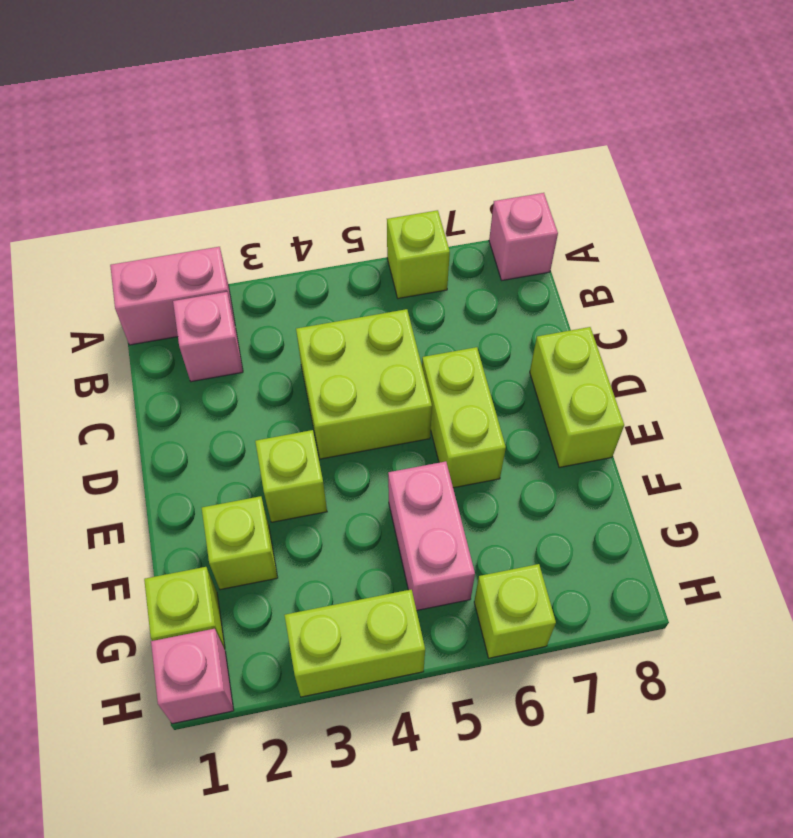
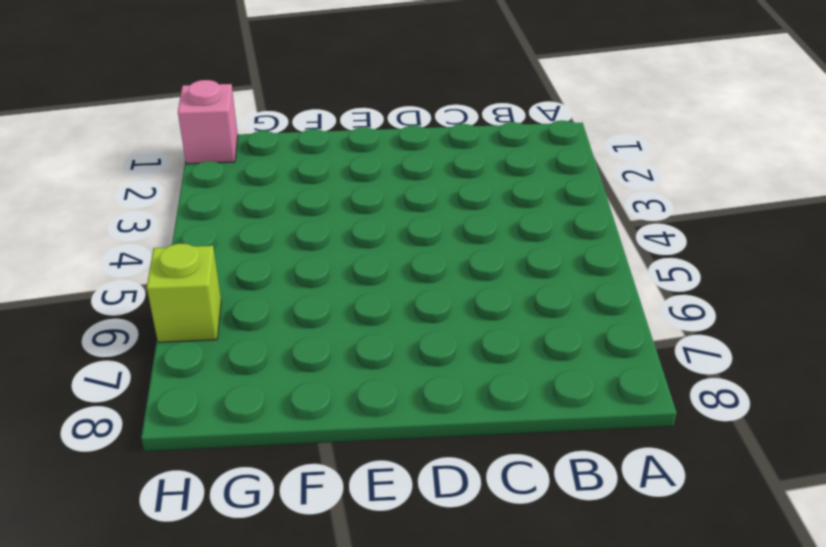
none -> pink brick A1:A2 level 1
none -> lime brick A6 level 1
none -> pink brick A8 level 1

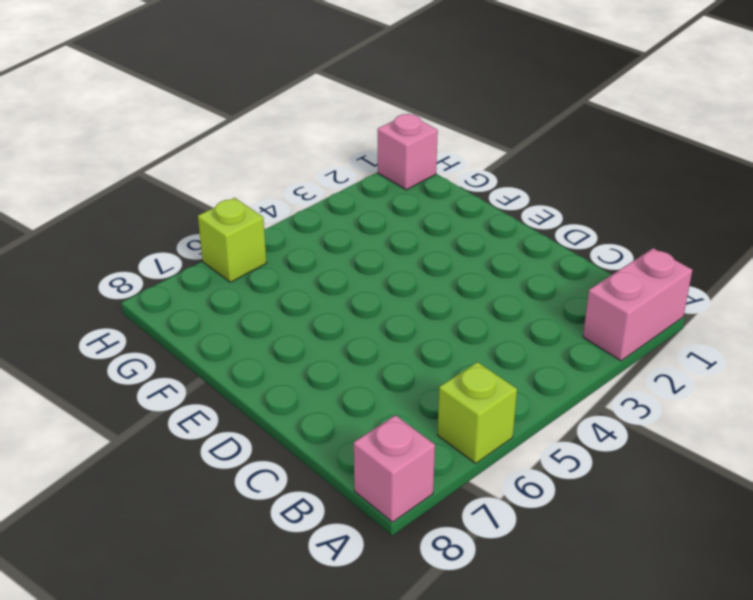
none -> pink brick B2 level 1
none -> lime brick C4:D5 level 1
none -> lime brick D6:E6 level 1

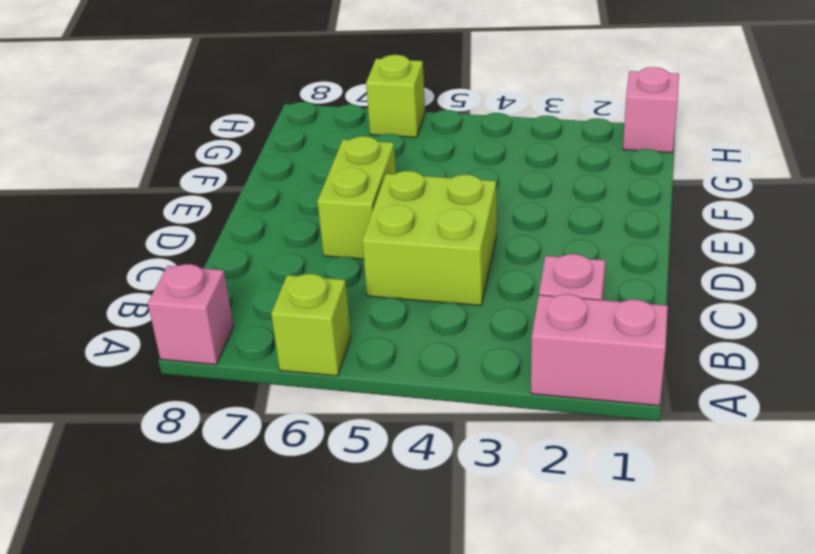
none -> lime brick D8:E8 level 1
none -> lime brick E3 level 1
none -> lime brick F2 level 1

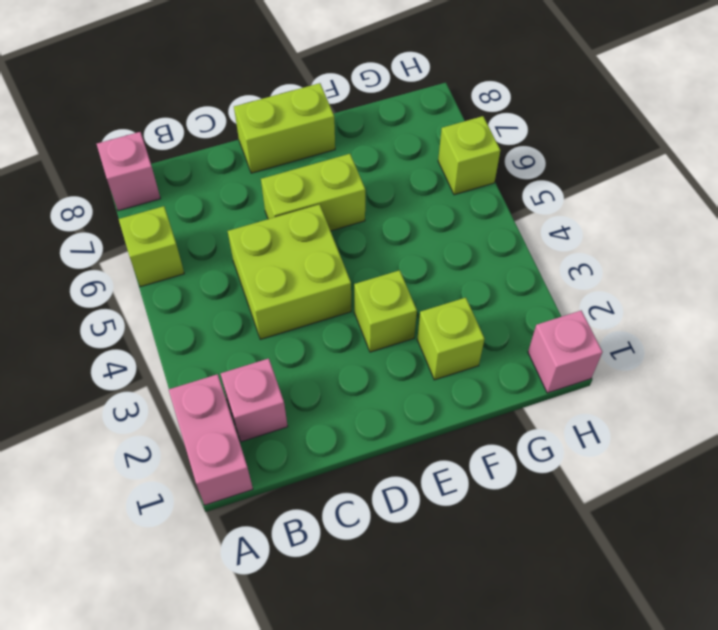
none -> pink brick F5:G5 level 1
none -> lime brick G1 level 1
none -> lime brick H3:H4 level 1

